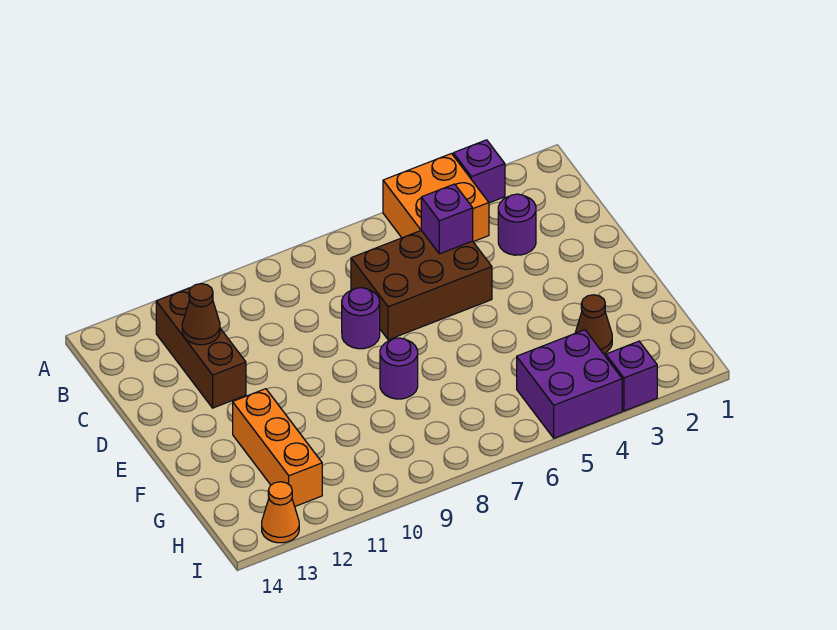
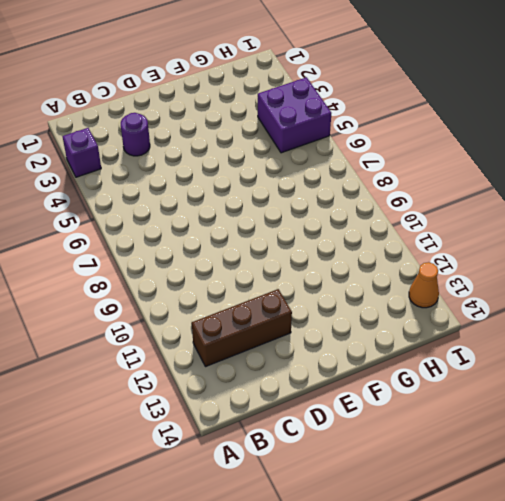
none -> orange brick A4:B5 level 1
none -> brown brick C5:D7 level 1
none -> purple round brick D8 level 1

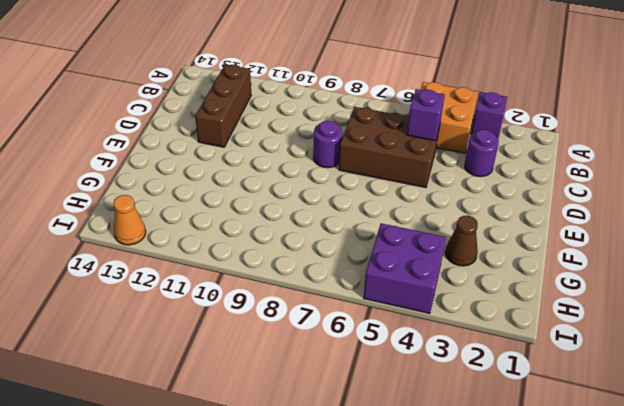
none -> purple round brick F8 level 1
none -> orange brick F12:H12 level 1
none -> purple brick I3 level 1

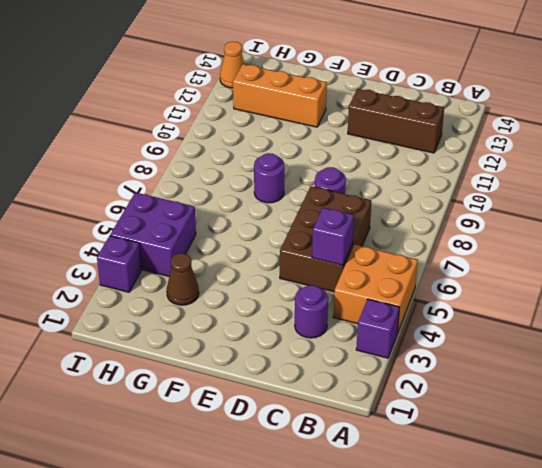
none -> brown cone C12 level 2

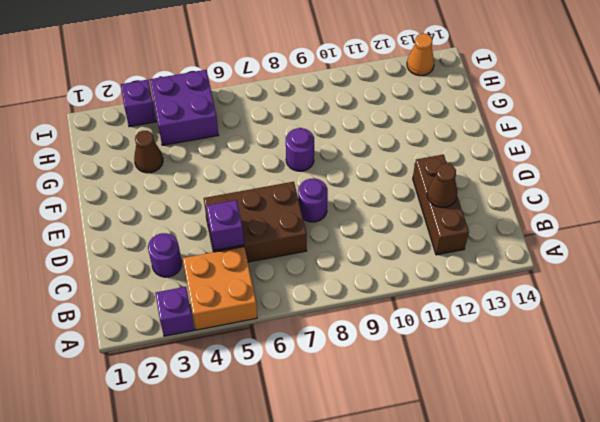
none -> orange brick F12:H12 level 1

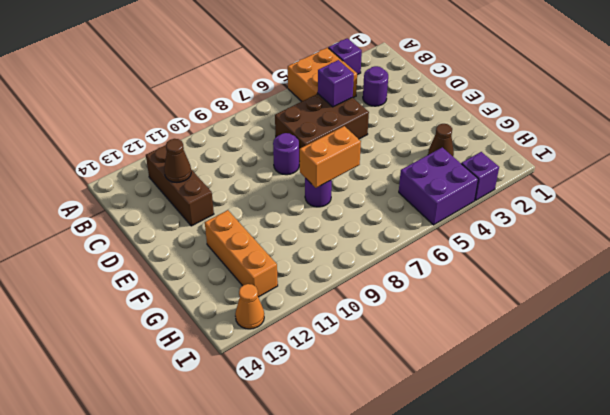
orange brick F7:F8 level 2 -> none

